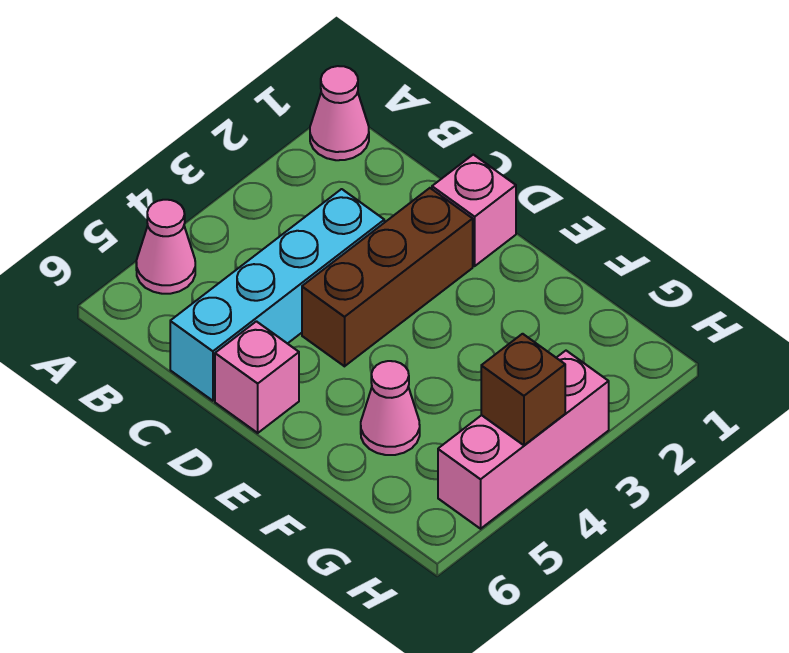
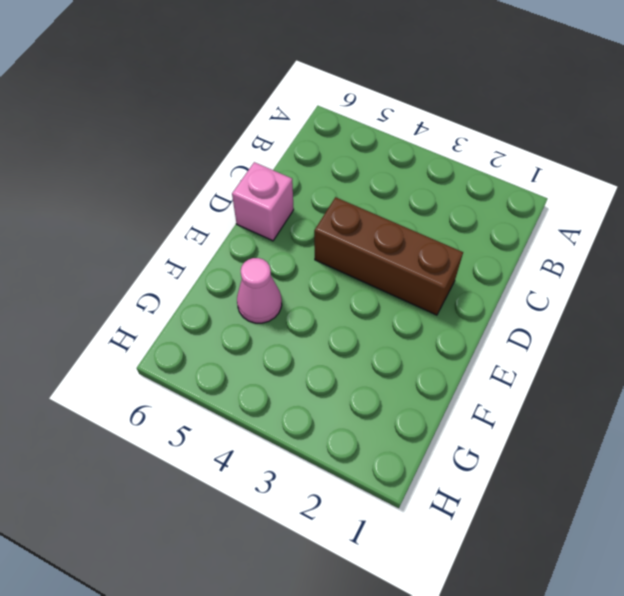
none -> pink cone A1 level 1
none -> pink cone A5 level 1

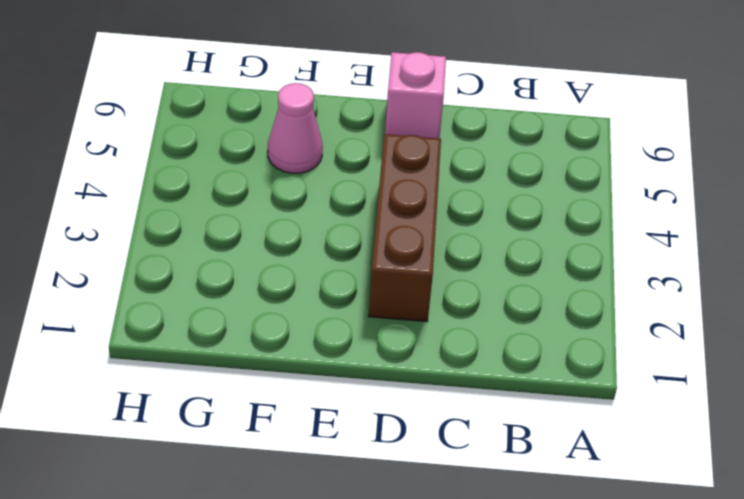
none -> pink cone A1 level 1
none -> pink cone A5 level 1

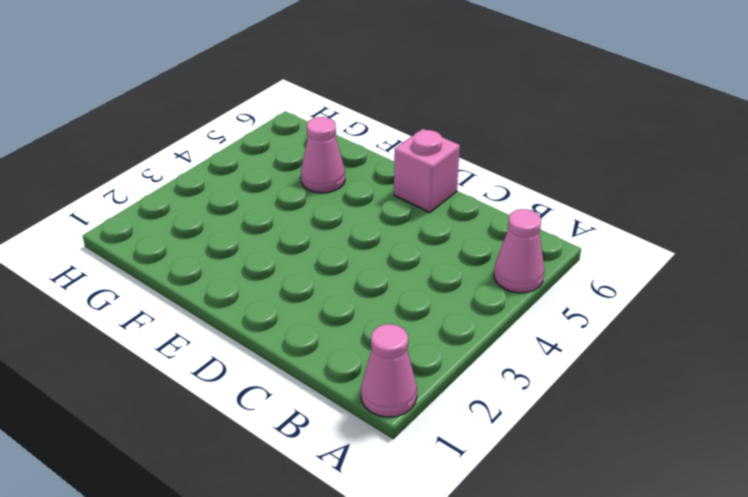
none -> cyan brick C3:C6 level 1
none -> pink brick D1 level 1

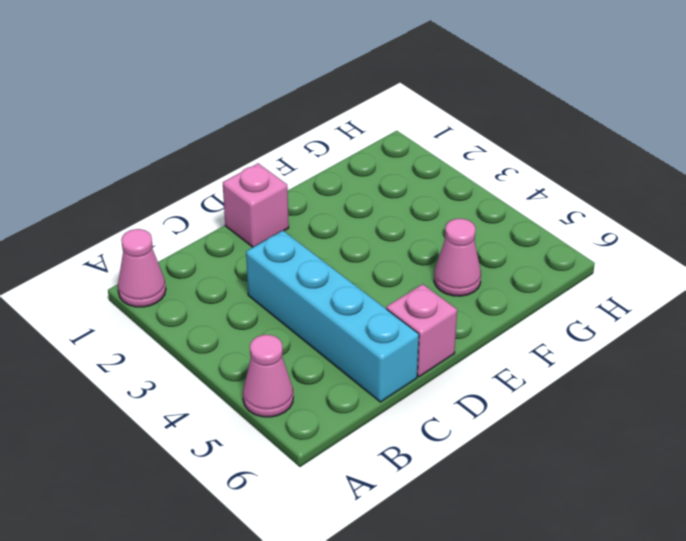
none -> brown brick D2:D4 level 1
none -> pink brick H3:H5 level 1

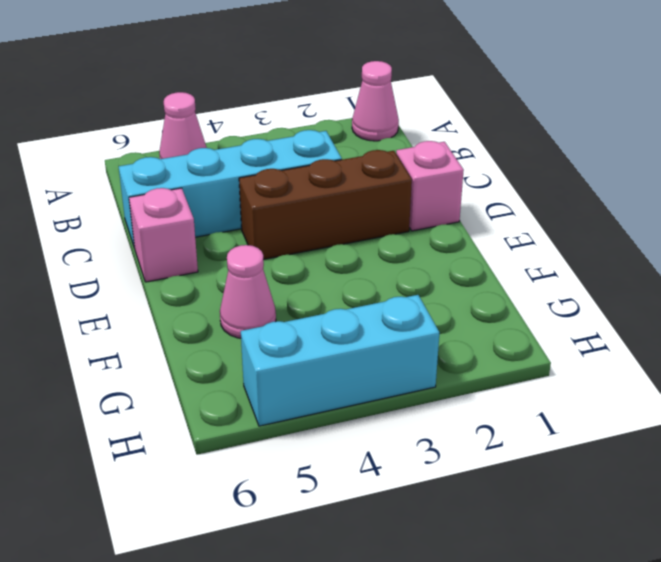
cyan brick H3:H5 level 1 -> pink brick H3:H5 level 1
none -> brown brick H4 level 2

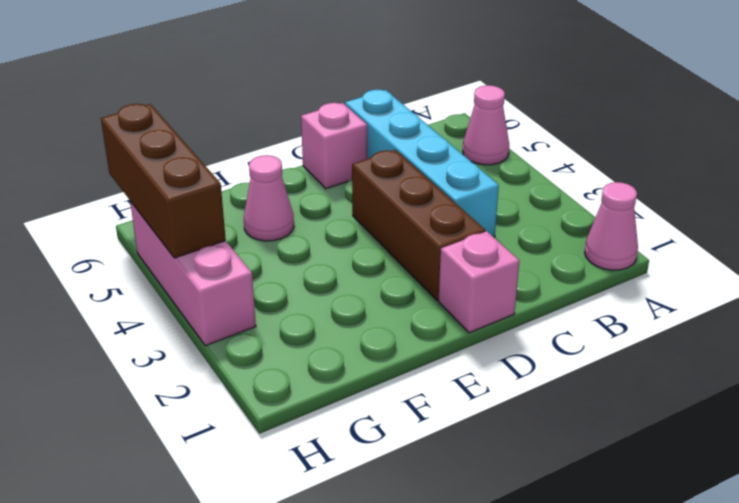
brown brick H4:H6 level 2 -> brown brick H4 level 2

